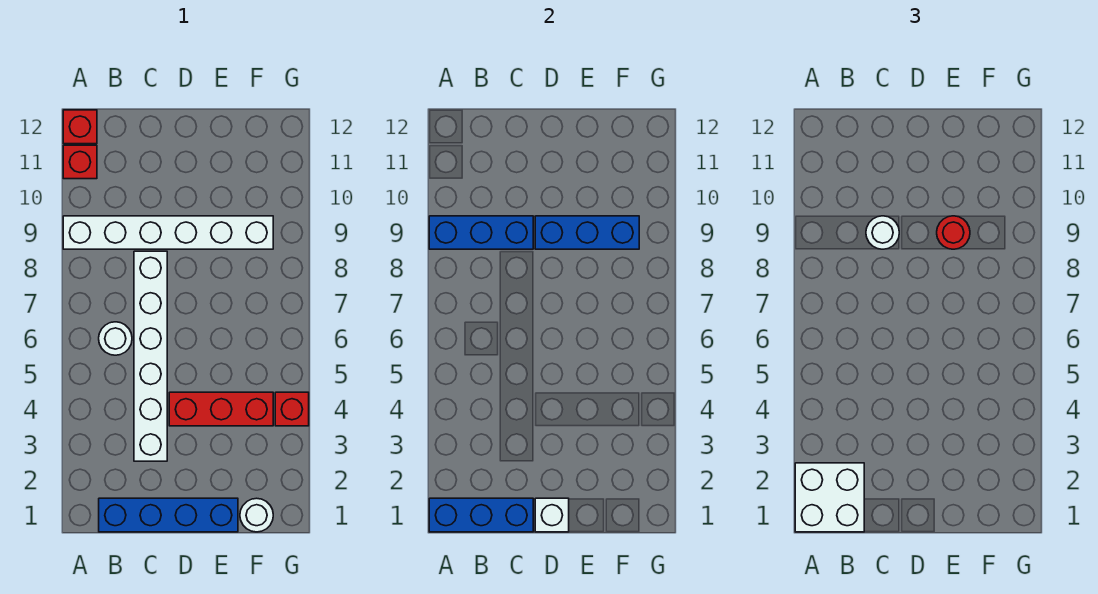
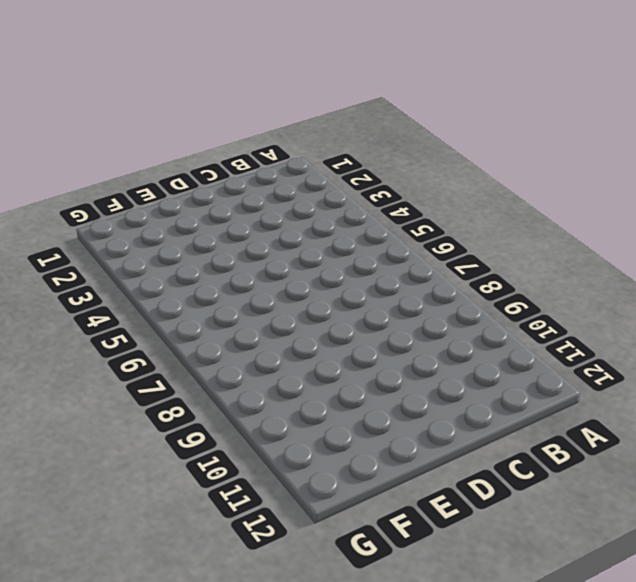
none -> white brick A9:F9 level 1
none -> red brick A11 level 1
none -> red brick A12 level 1

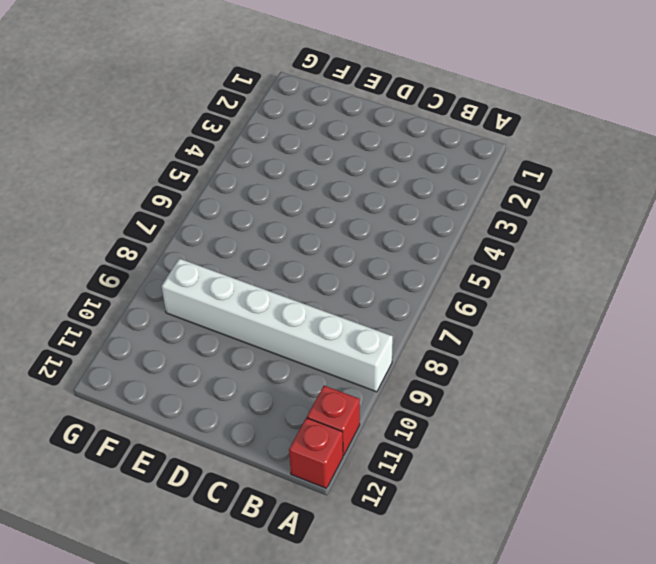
none -> blue brick B1:E1 level 1
none -> white round brick B6 level 1
none -> white brick C3:C8 level 1

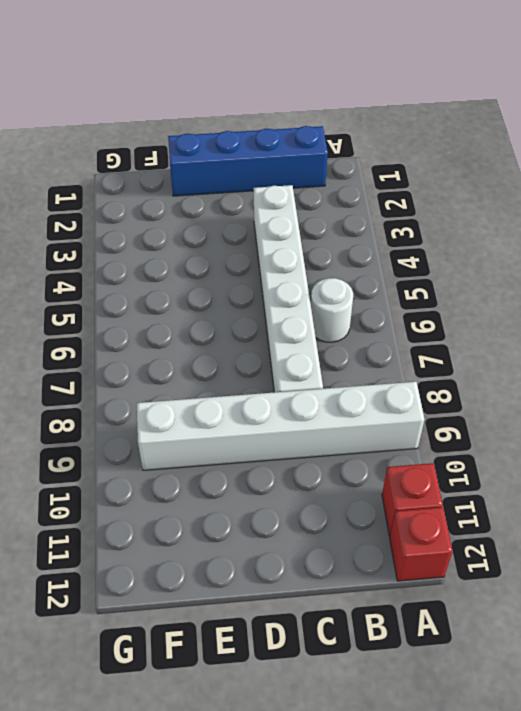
none -> red brick D4:F4 level 1
none -> white round brick F1 level 1
none -> red brick G4 level 1

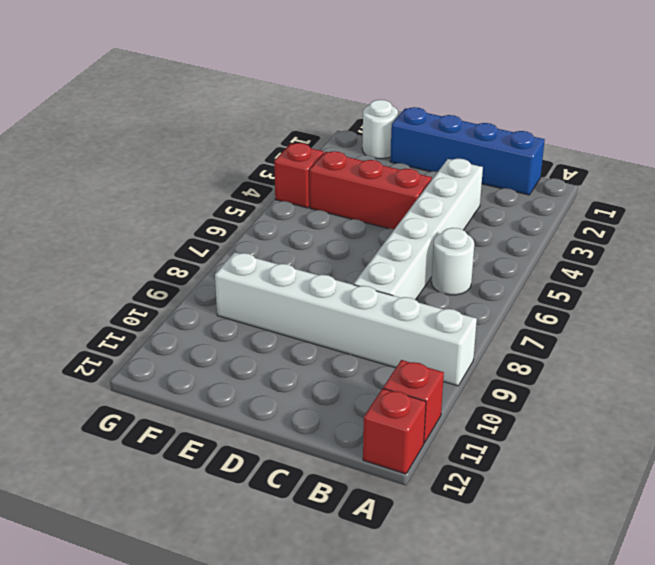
none -> blue brick A1:C1 level 2
none -> blue brick A9:C9 level 2
none -> white brick D1 level 2

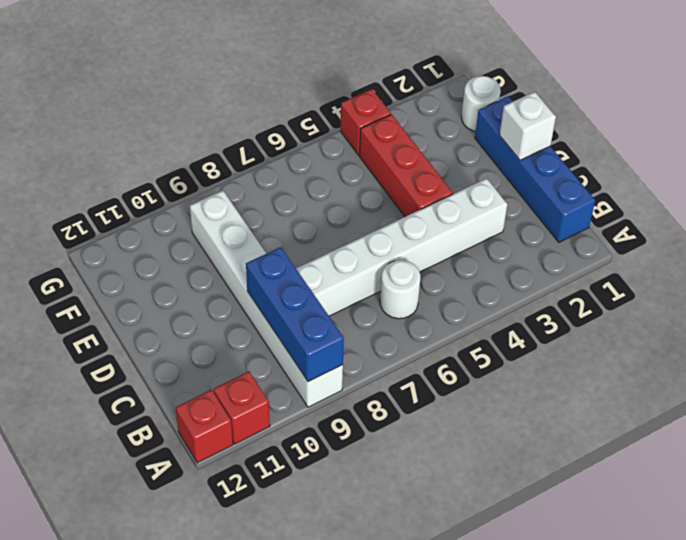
none -> blue brick A1:C1 level 2
none -> blue brick D9:F9 level 2
none -> white brick A1:B2 level 3

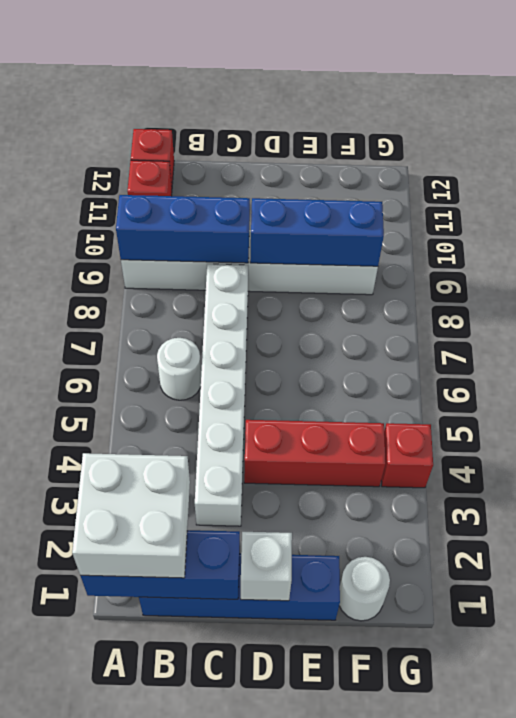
none -> white round brick C9 level 3
none -> red round brick E9 level 3

